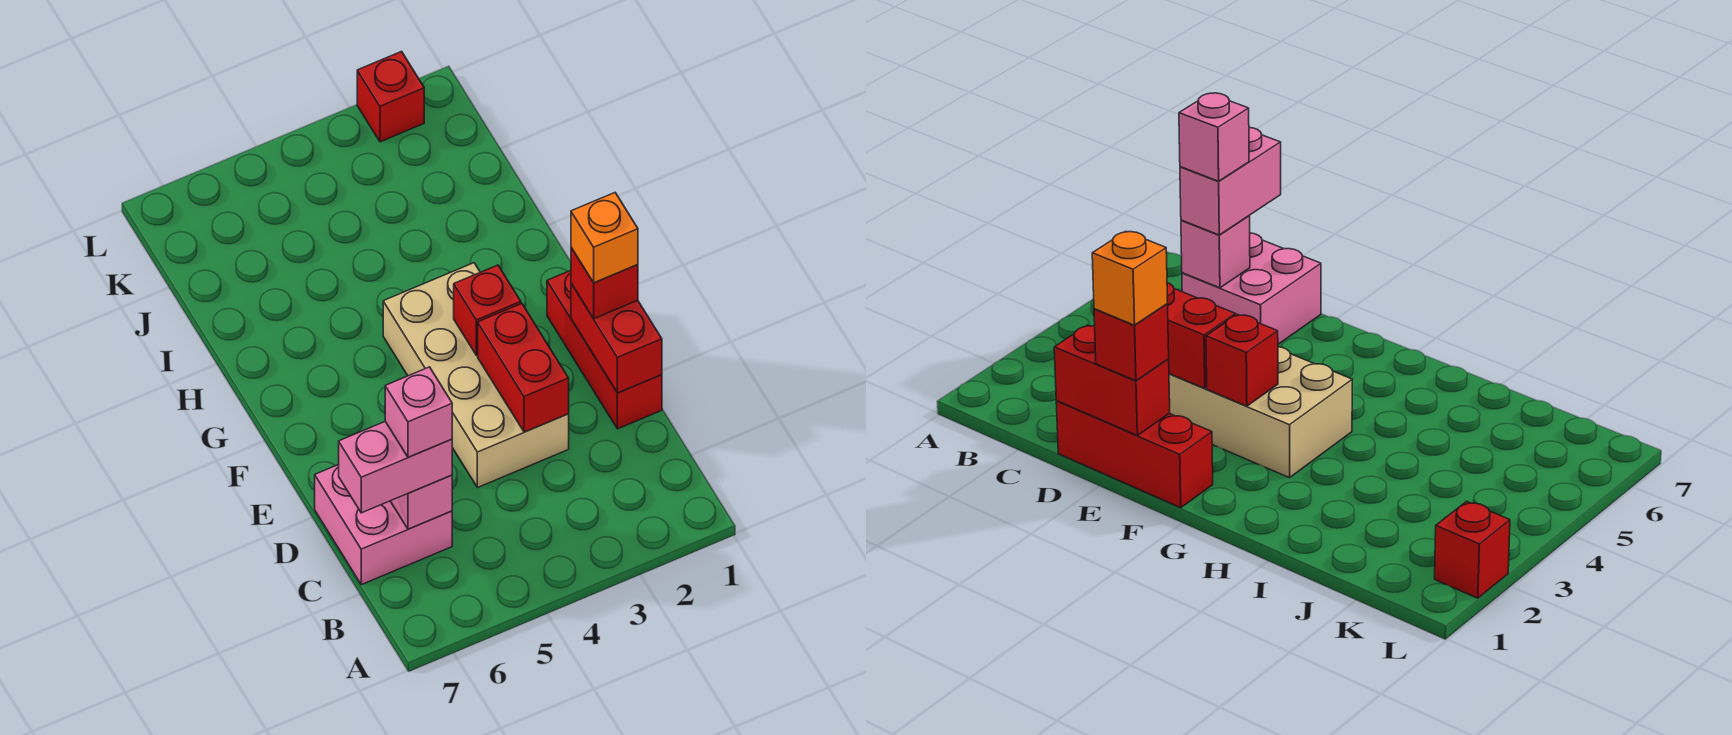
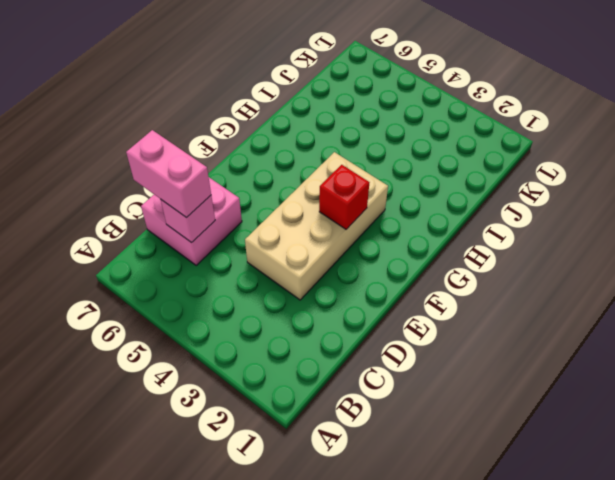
none -> red brick D1:F1 level 1
none -> red brick L2 level 1
none -> red brick D1:E1 level 2

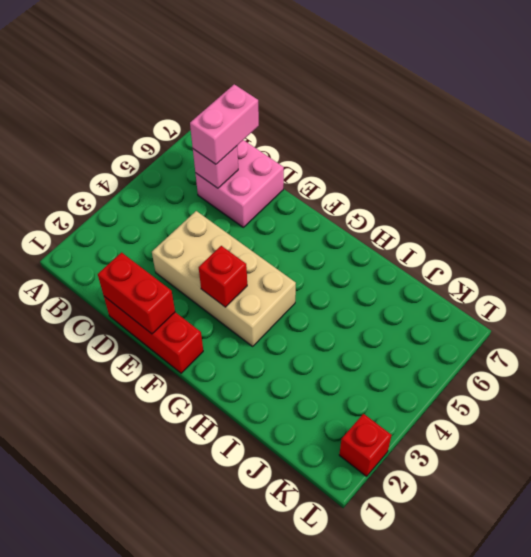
none -> red brick D3:E3 level 2
none -> red brick E1 level 3
none -> pink brick C6 level 4

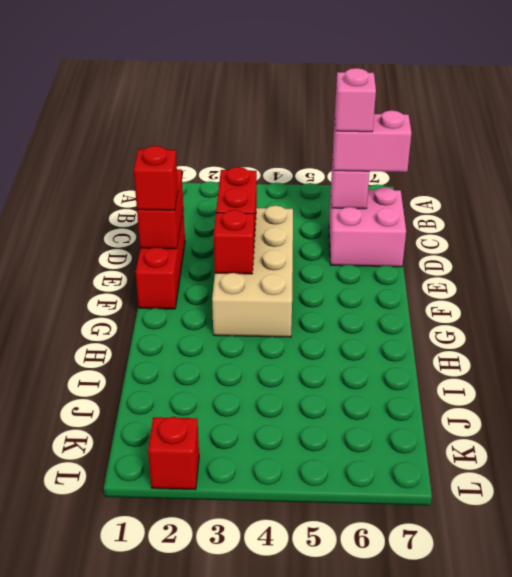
none -> orange brick E1 level 4

